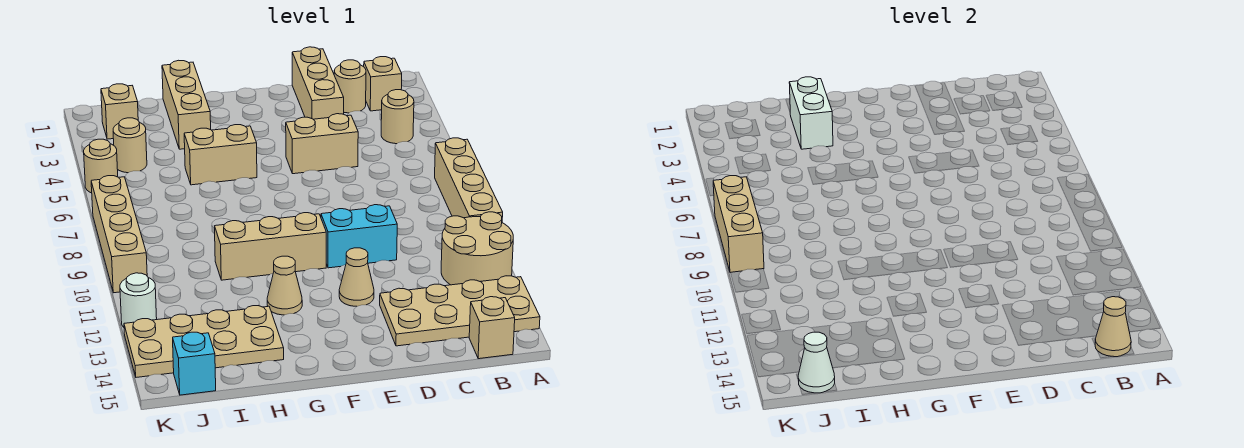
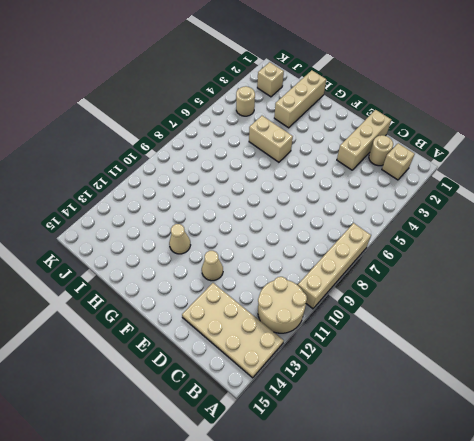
none -> tan round brick B4 level 1
none -> tan brick B15 level 1
none -> tan brick D5:E5 level 1

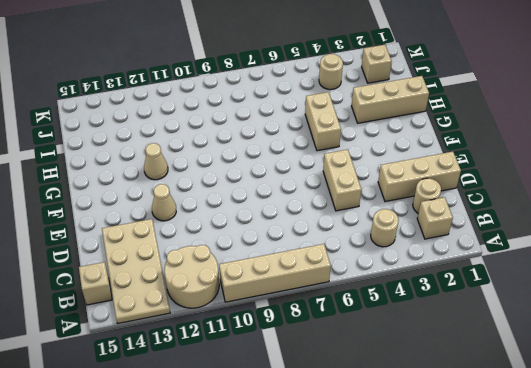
none -> cyan brick D10:E10 level 1
none -> tan brick F10:H10 level 1
none -> tan plate H13:K14 level 1

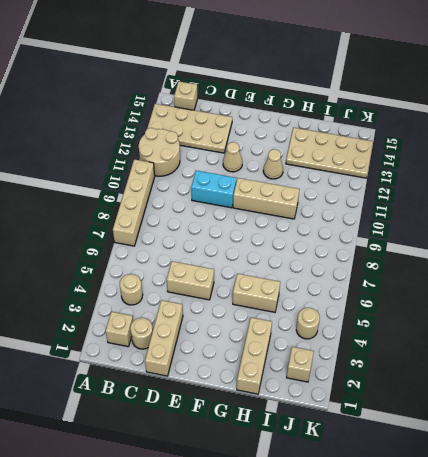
none -> cyan brick J15 level 1
none -> tan round brick K5 level 1
none -> tan brick K7:K10 level 1

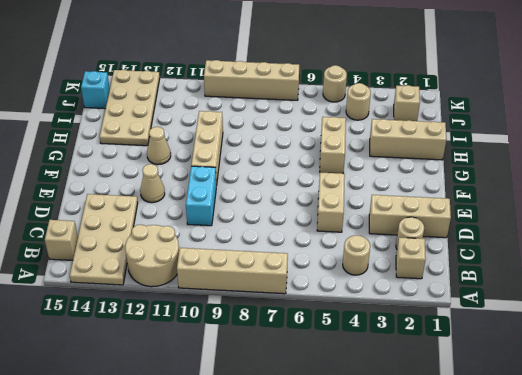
none -> white round brick K12 level 1
none -> tan cone B15 level 2
none -> white brick H2:H3 level 2

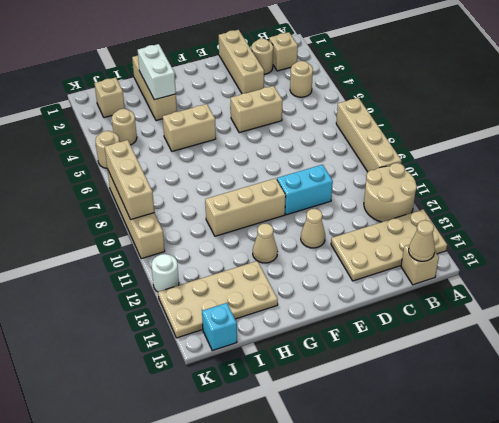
none -> white cone J15 level 2

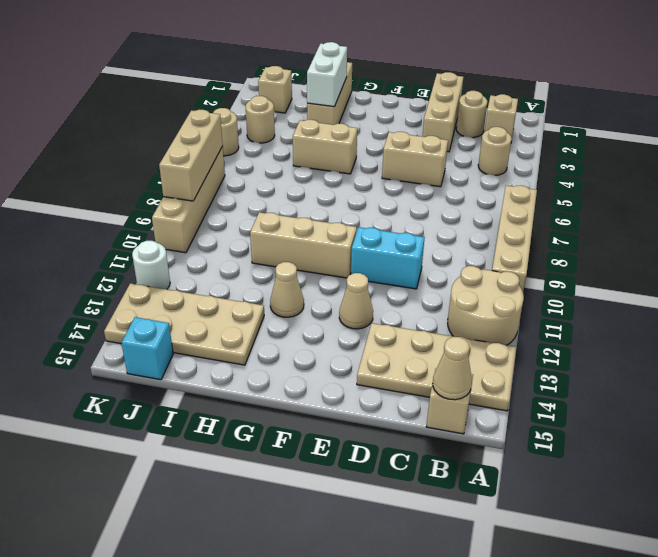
none -> white cone J15 level 2

